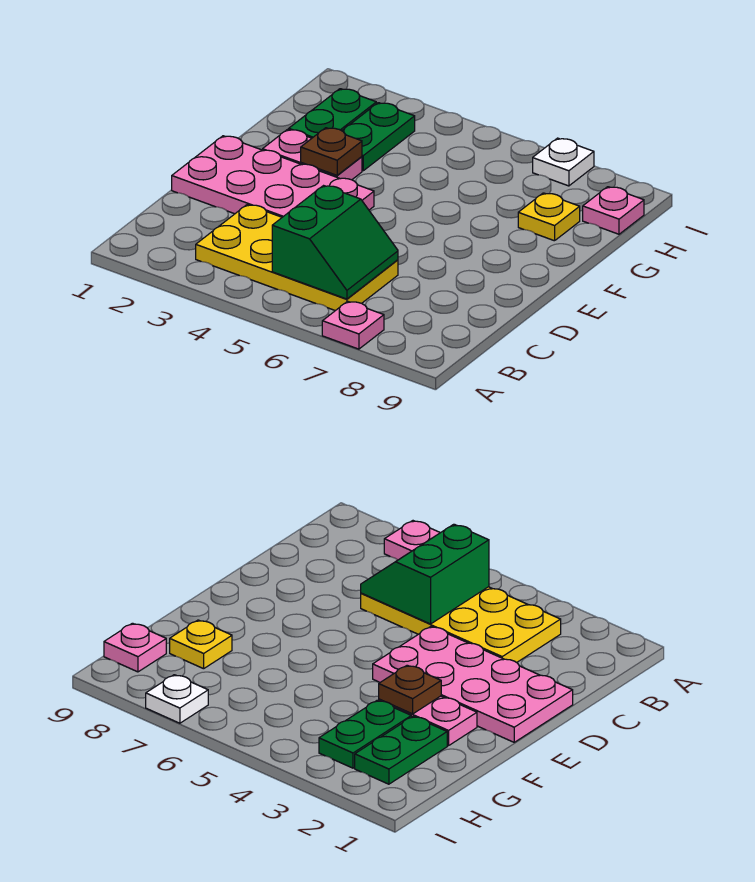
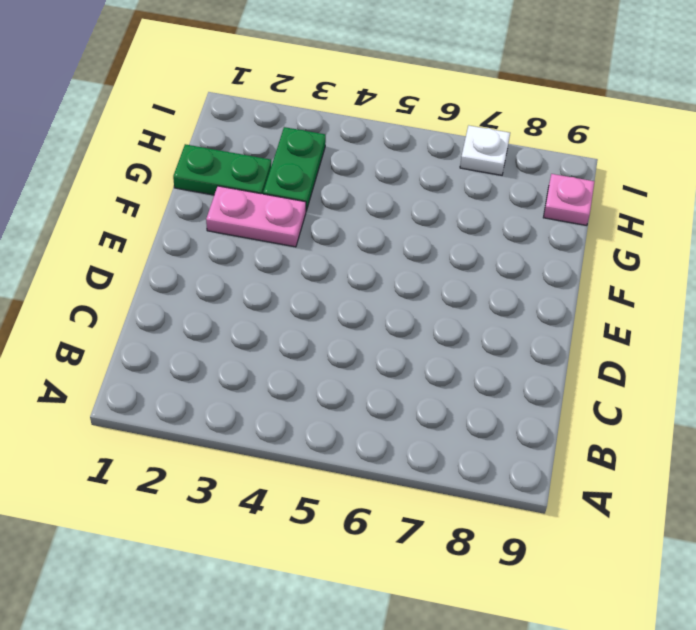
green plate G1:G2 level 1 -> green plate G2:H2 level 1
none -> pink plate A7 level 1
none -> yellow plate B3:C6 level 1

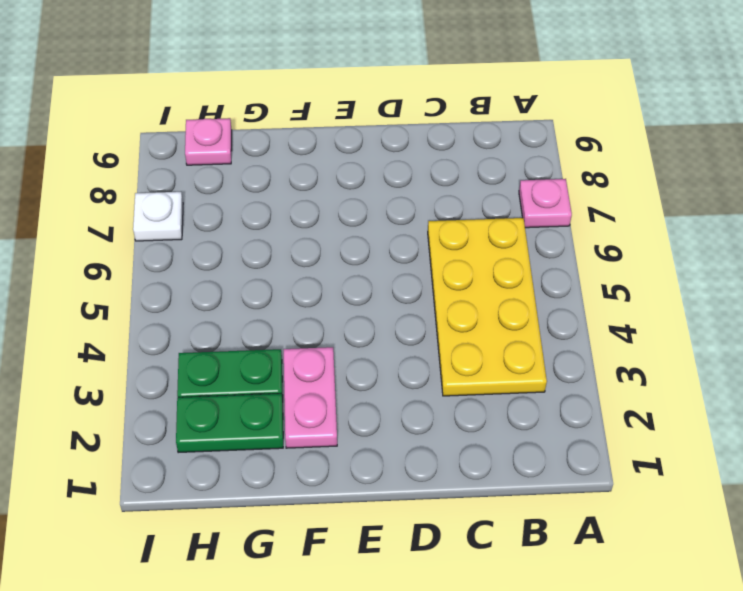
none -> pink plate D1:E4 level 1
none -> yellow plate G8 level 1

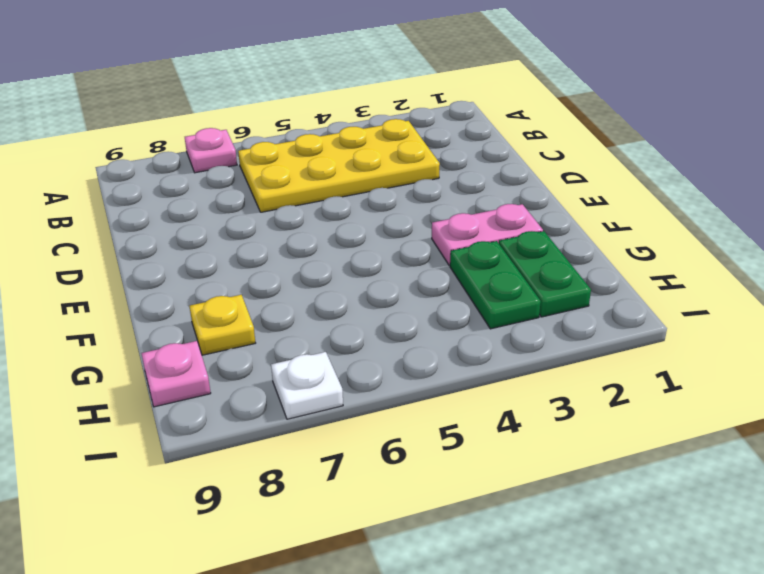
none -> pink plate D1:E4 level 1
none -> green slope B5:C6 level 2 top 5

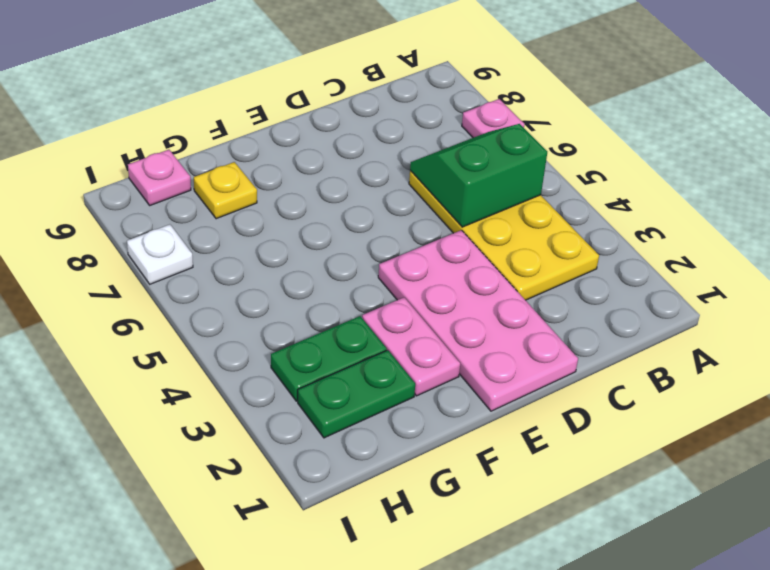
none -> brown plate F3 level 2

